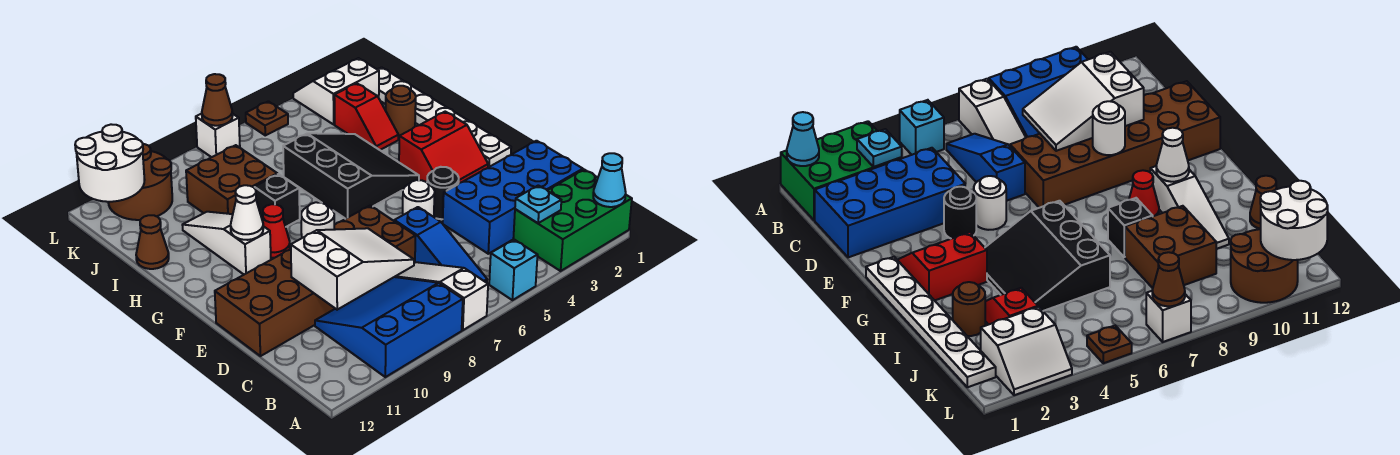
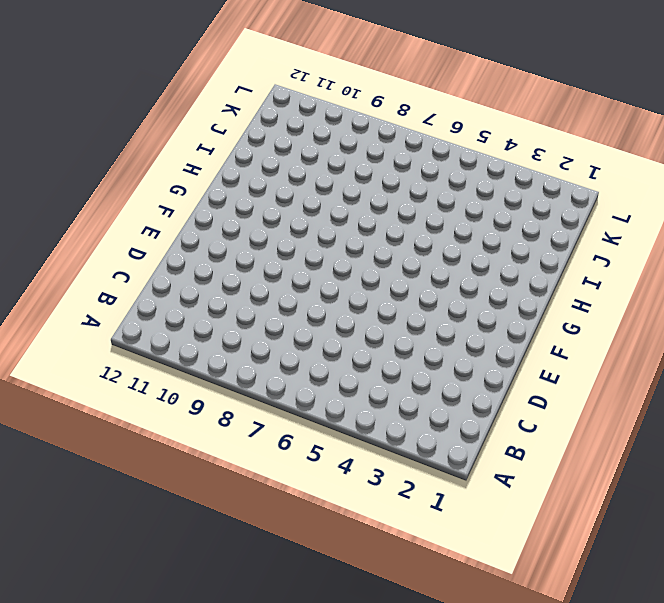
none -> green brick A1:B3 level 1
none -> cyan brick A5 level 1
none -> white slope A7:C7 level 1 top A
none -> blue slope A8:C10 level 1 top A

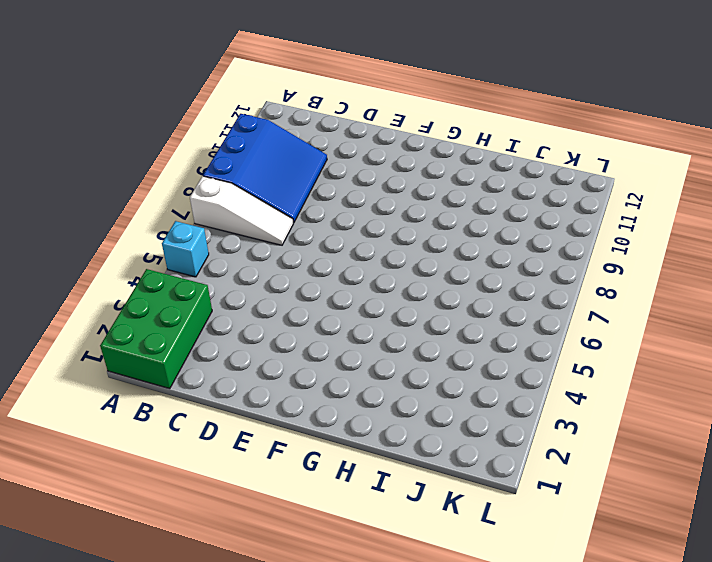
none -> blue slope B6:D6 level 1 top D
none -> blue brick C1:D4 level 1
none -> brown brick D7:E12 level 1
none -> black round brick E4 level 1

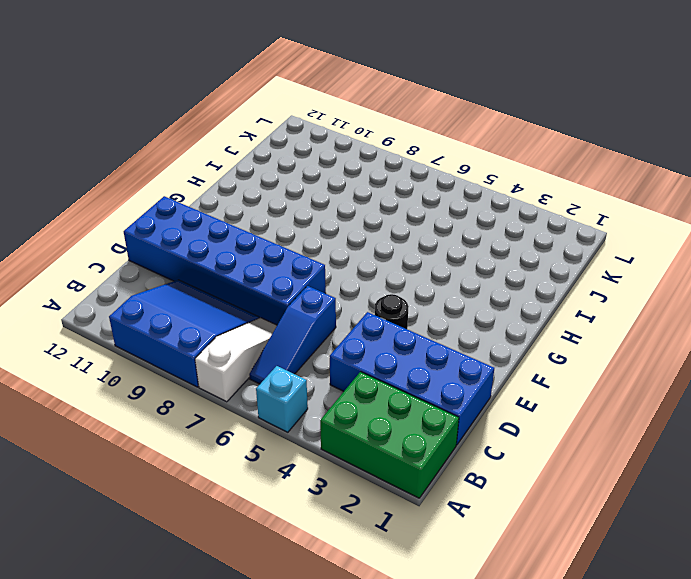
blue brick D7:E12 level 1 -> brown brick D7:E12 level 1
none -> white round brick E5 level 1
none -> white plate F1:K1 level 1
none -> red slope F2:G3 level 1 top G
none -> black slope G4:I6 level 1 top 6

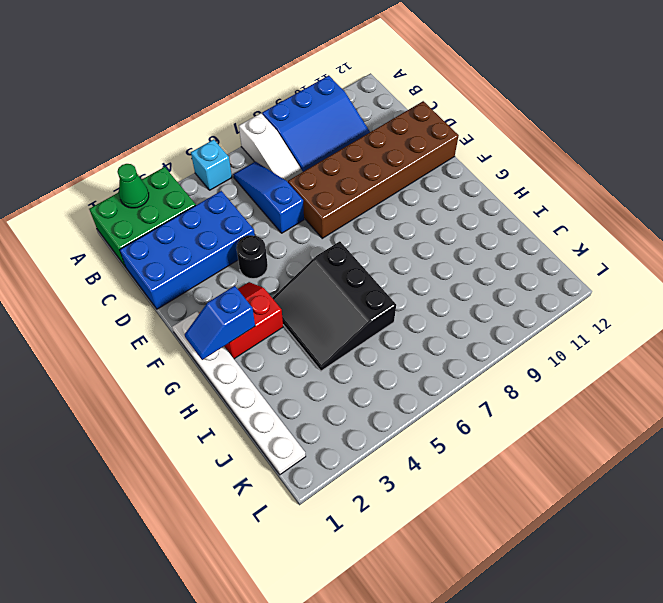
green cone A2 level 2 -> none
blue slope G1:G2 level 2 top 2 -> none
none -> white round brick E5 level 1
none -> red cone G9 level 1
none -> white slope G10:I10 level 1 top G
none -> black brick H8 level 1

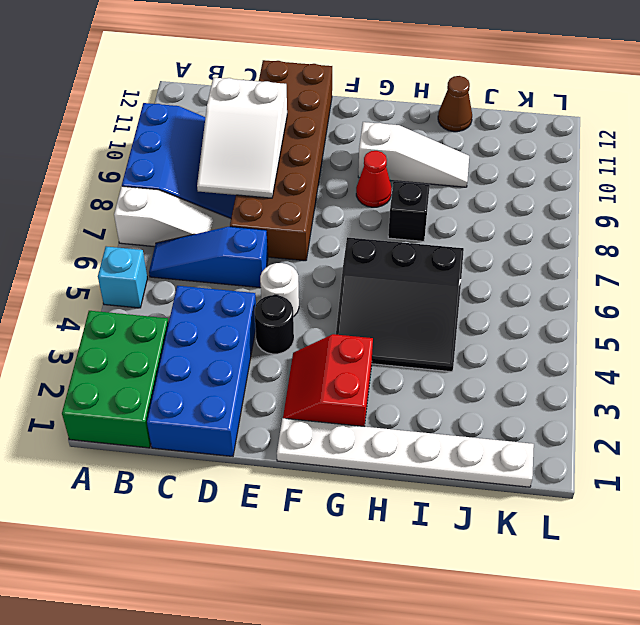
none -> brown round brick I2 level 1
none -> red slope I3:J3 level 1 top J
none -> brown brick I8:J9 level 1
none -> white slope K2:L3 level 1 top K

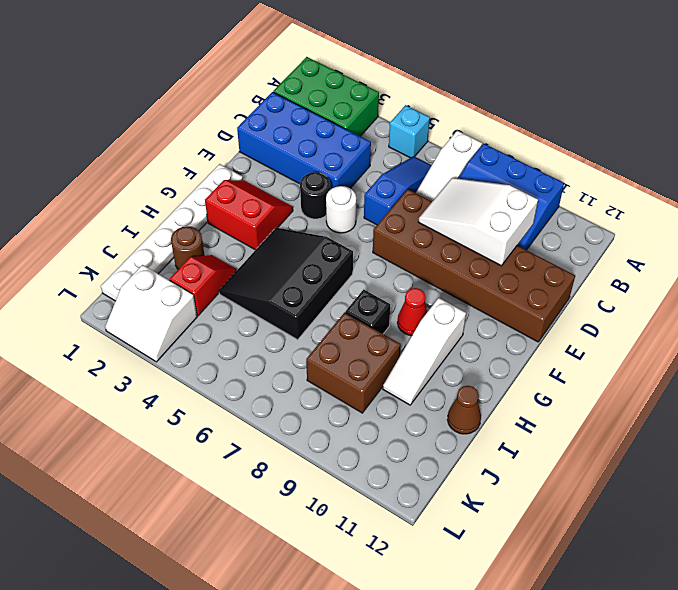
none -> brown round brick K10:L11 level 1
none -> brown plate L5 level 1
none -> white brick L7 level 1
none -> cyan cone A1 level 2

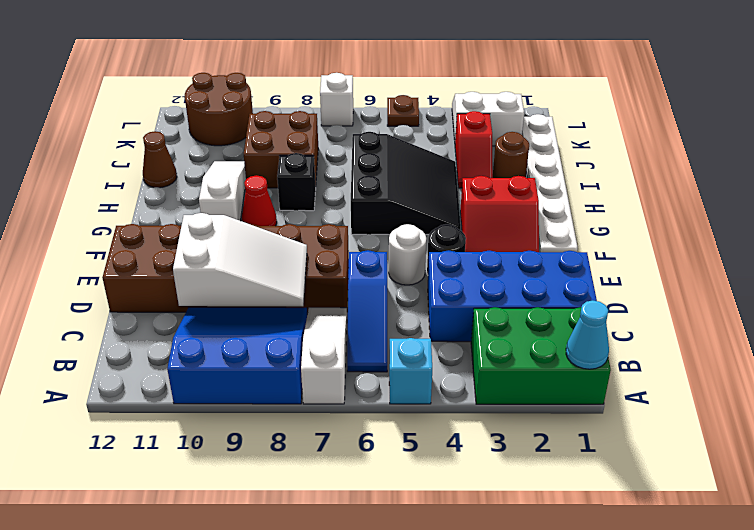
none -> cyan plate B3 level 2
none -> white round brick E9 level 2
none -> white cone G10 level 2
none -> white round brick K11:L12 level 2

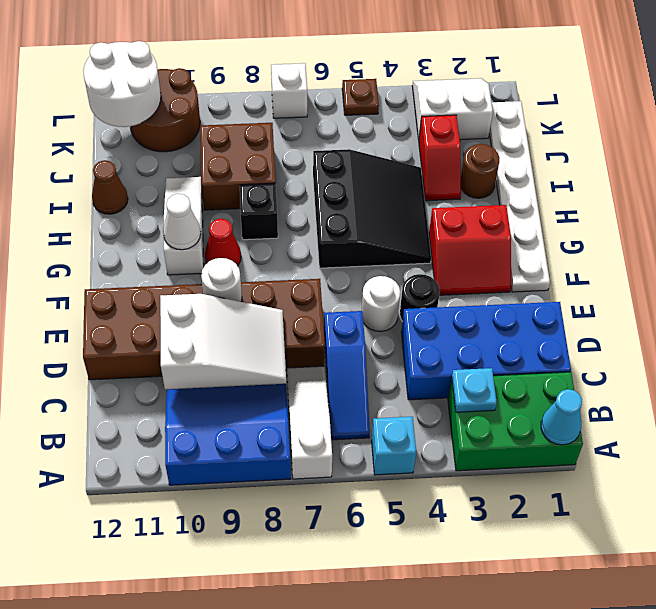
none -> brown cone L7 level 2

